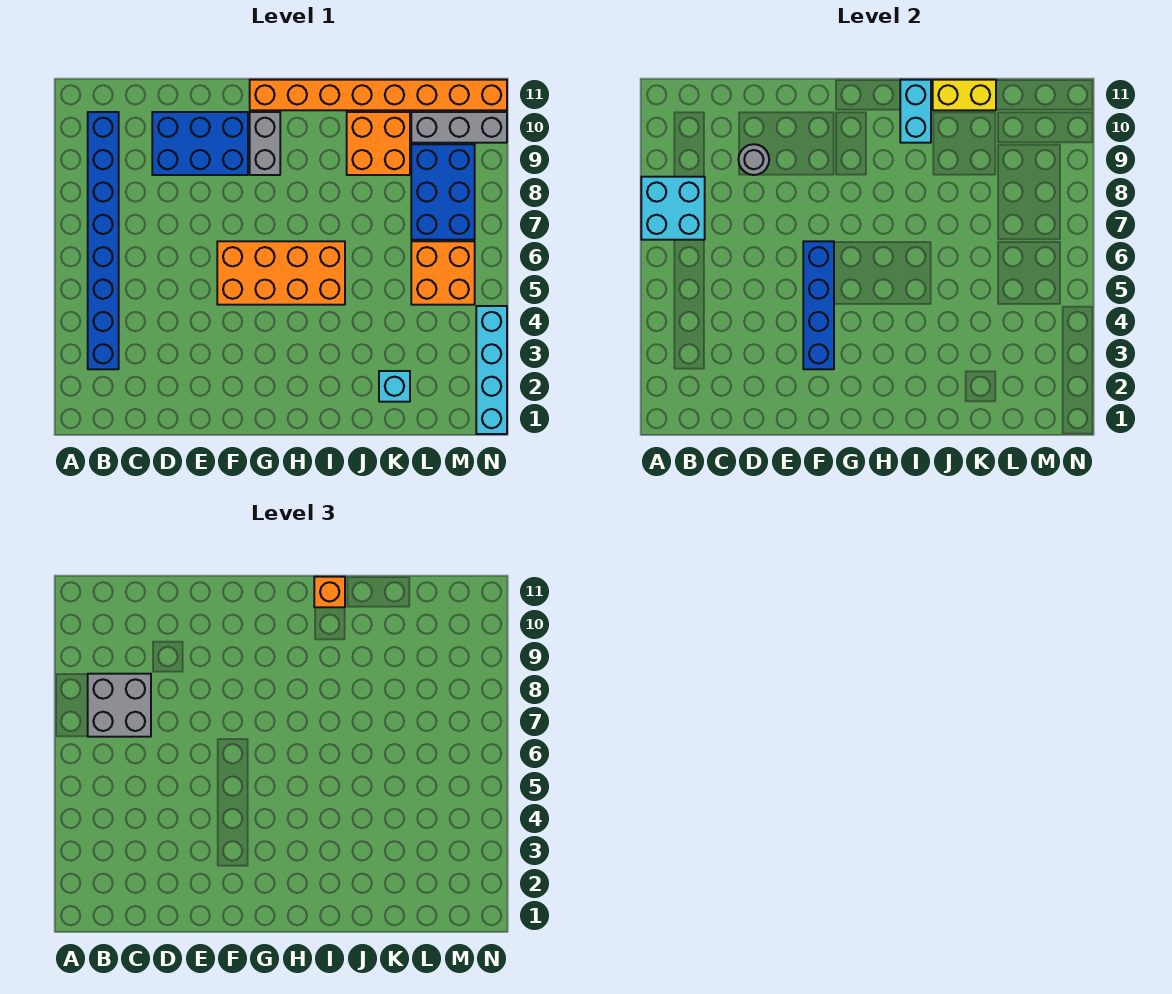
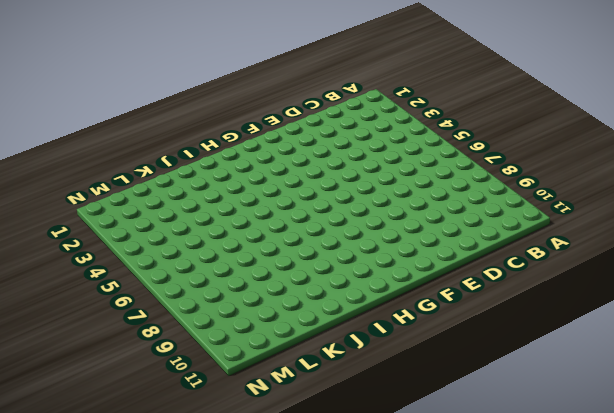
none -> blue brick B3:B10 level 1
none -> blue brick D9:F10 level 1
none -> orange brick F5:I6 level 1

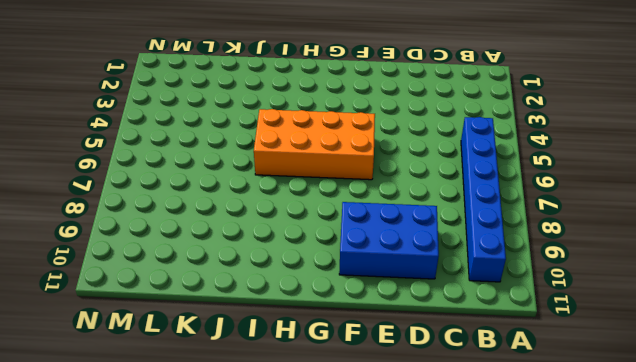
blue brick B5:B10 level 1 -> blue brick B3:B10 level 1
none -> grey brick G9:G10 level 1
none -> orange brick G11:N11 level 1
none -> orange brick J9:K10 level 1

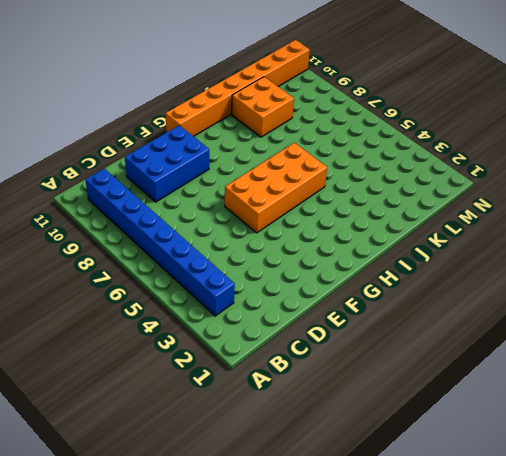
none -> grey brick G9:G10 level 1
none -> cyan brick K2 level 1
none -> orange brick L5:M6 level 1

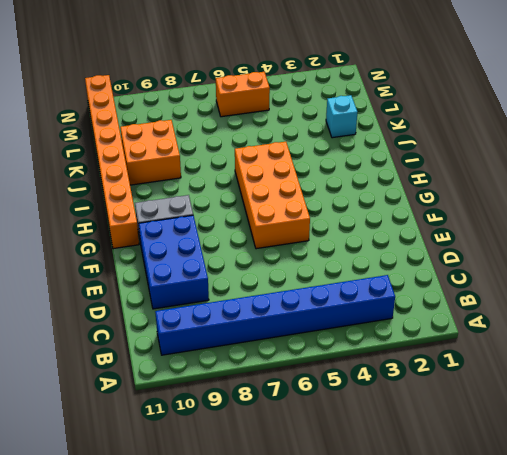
orange brick M5:M6 level 1 -> orange brick L5:M6 level 1
none -> blue brick L7:M9 level 1
none -> grey brick L10:N10 level 1
none -> cyan brick N1:N4 level 1

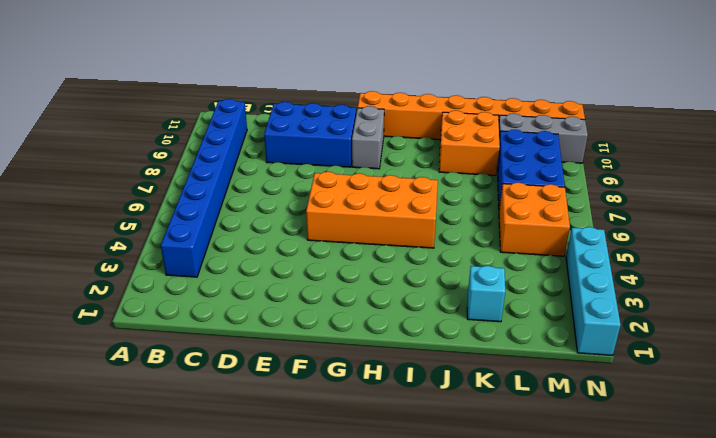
none -> cyan brick A7:B8 level 2
none -> grey round brick D9 level 2
none -> blue brick F3:F6 level 2

